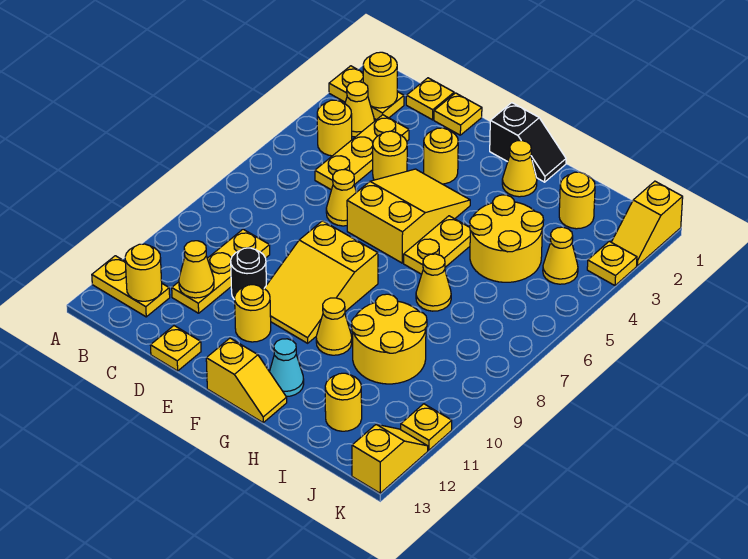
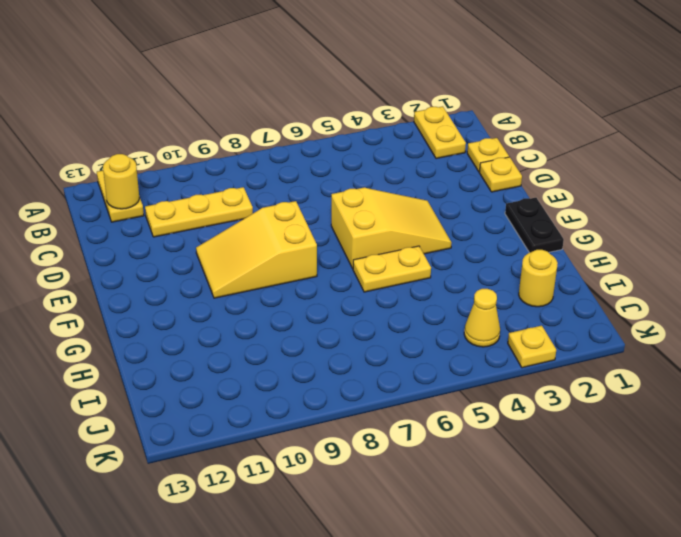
black plate F1:G1 level 1 -> black slope F1:G1 level 1 top F
none -> yellow cone B3 level 1
none -> yellow round brick B4 level 1
none -> yellow plate C3:C5 level 1
none -> yellow round brick D4 level 1

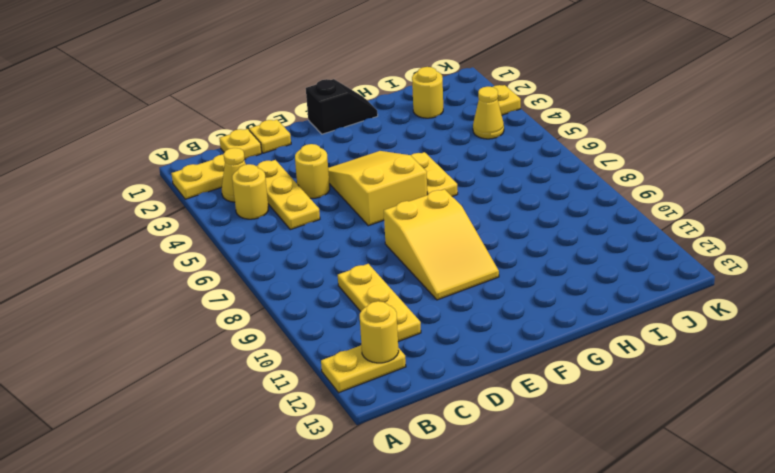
none -> yellow cone D6 level 1
none -> black round brick D10 level 1
none -> yellow plate D13 level 1
none -> yellow round brick E3 level 1

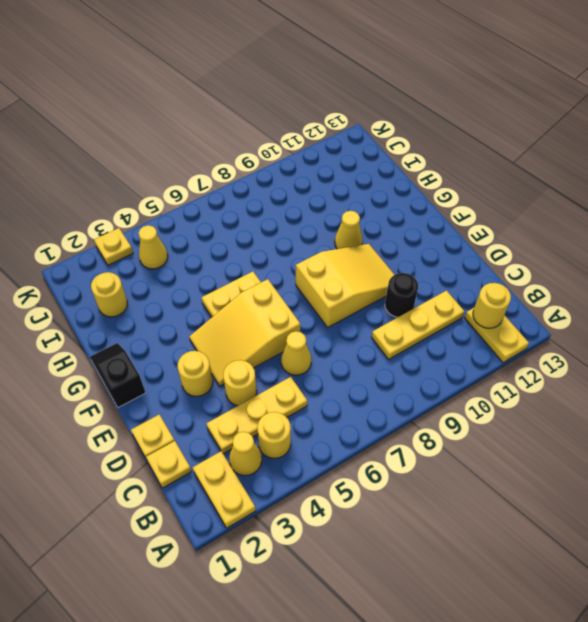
none -> yellow plate D13 level 1
none -> yellow round brick E11 level 1
none -> yellow slope F13:G13 level 1 top F
none -> yellow cone G2 level 1

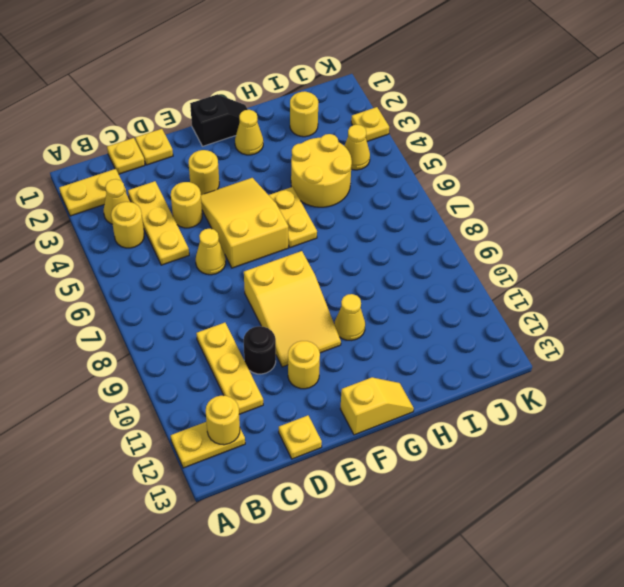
none -> cyan cone G12 level 1
none -> yellow cone H7 level 1
none -> yellow round brick H9:I10 level 1
none -> yellow round brick I12 level 1

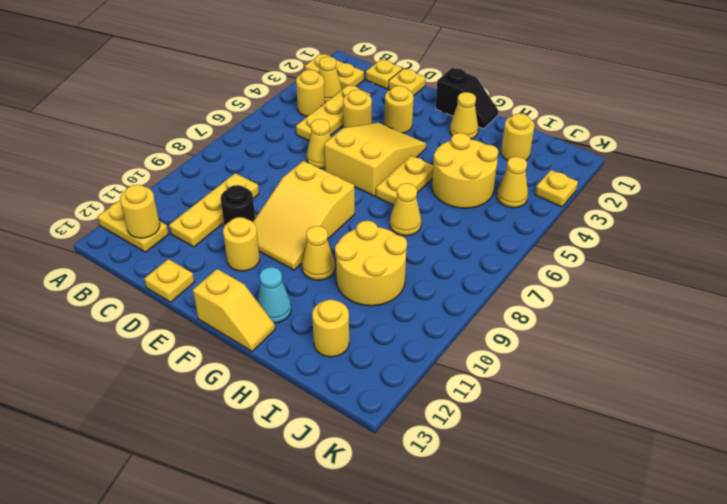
none -> yellow slope K1:K2 level 1 top 1
none -> yellow plate K11 level 1
none -> yellow slope K12:K13 level 1 top 13
none -> yellow round brick B2 level 2

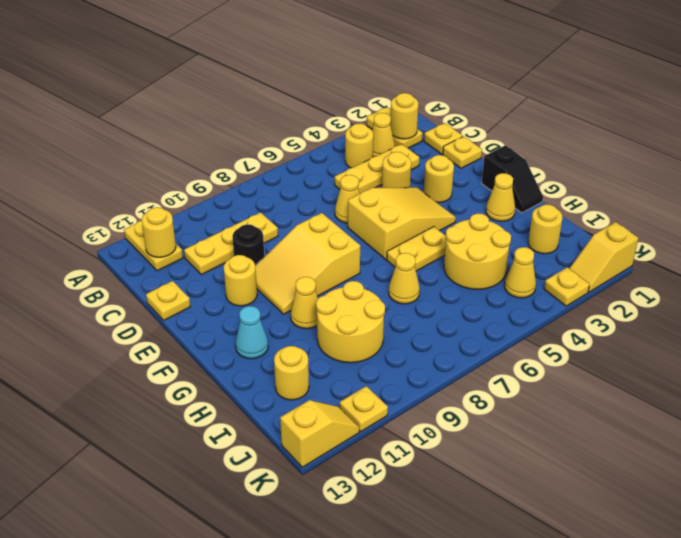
none -> yellow slope F13:G13 level 1 top F
none -> yellow cone C11 level 2

